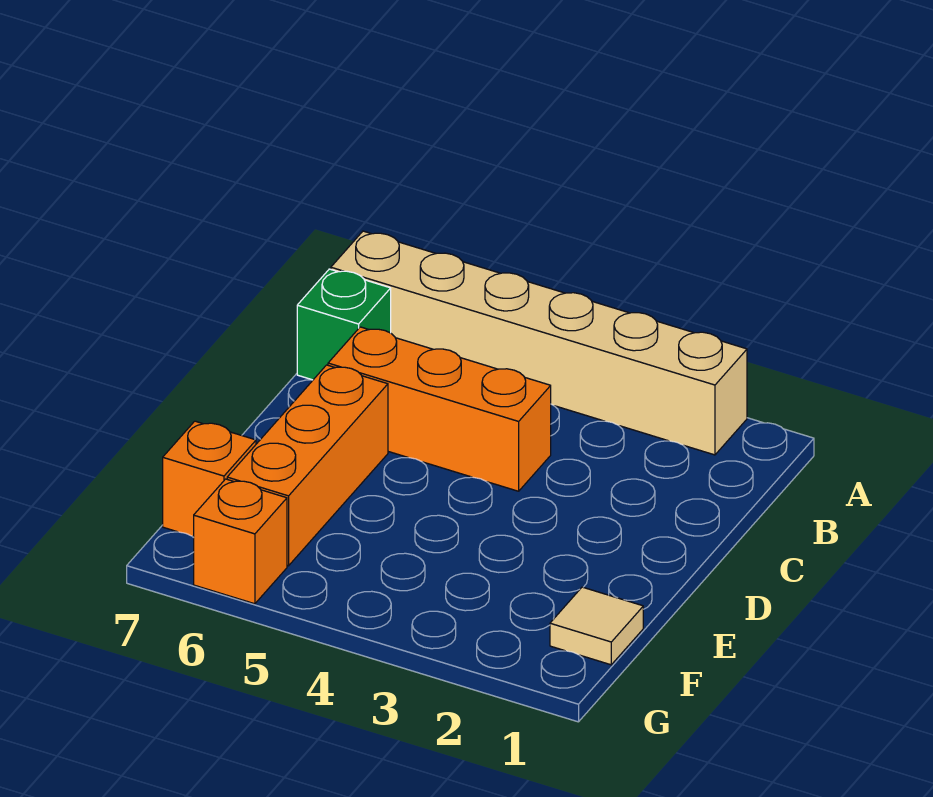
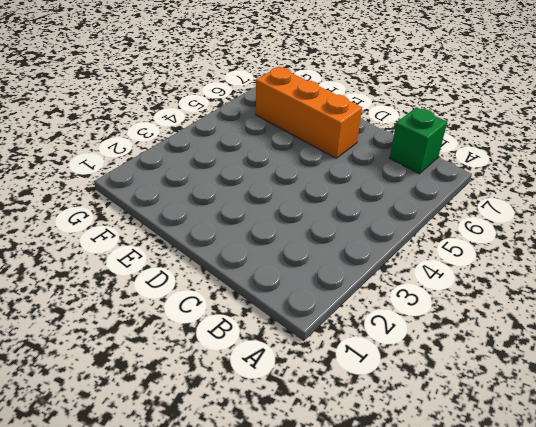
none -> tan brick A2:A7 level 1
none -> orange brick C4:C6 level 1

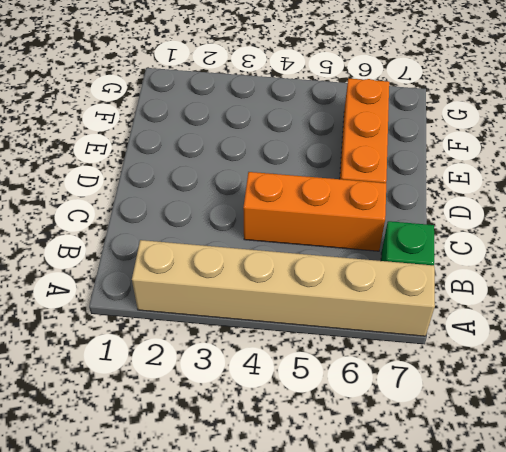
none -> tan tile F1 level 1
none -> orange brick F7 level 1

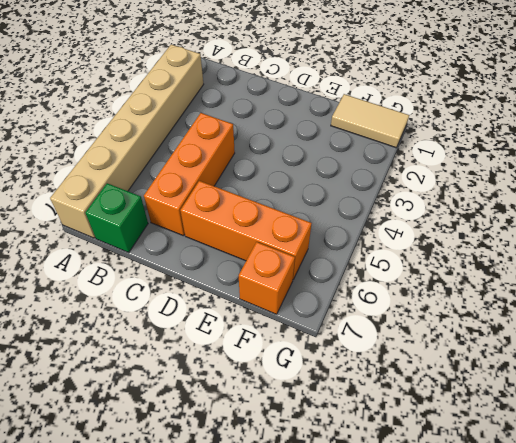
tan tile F1:G1 level 1 -> tan tile F1 level 1
none -> orange brick G6 level 1

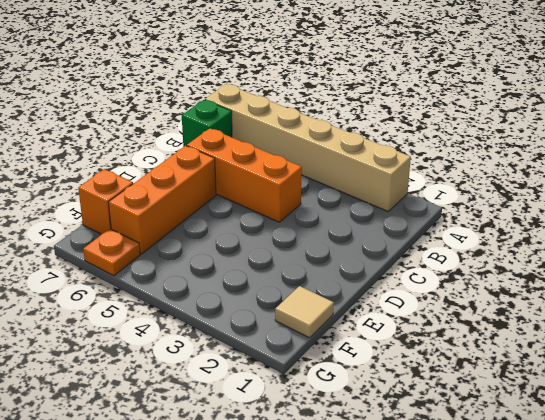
orange plate G6 level 1 -> orange brick G6 level 1

